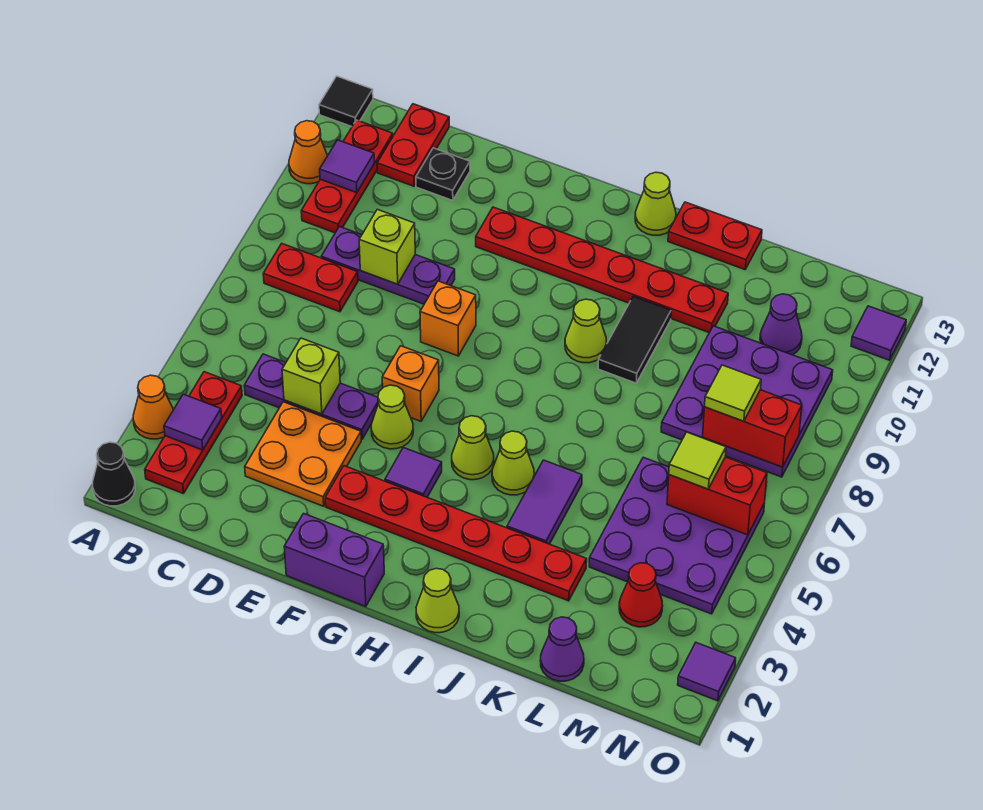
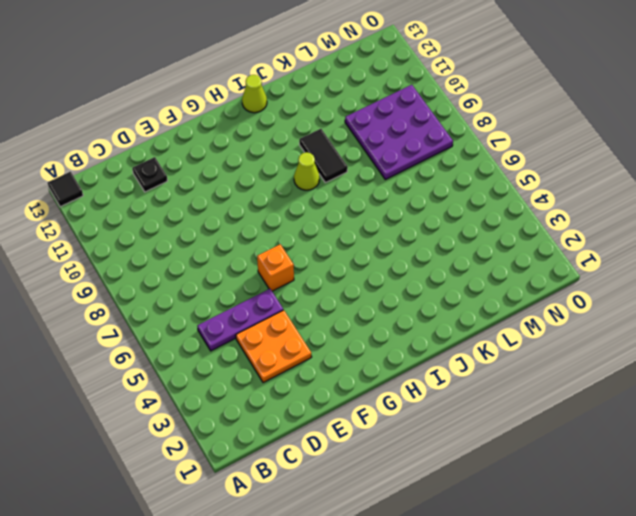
none -> black cone A1 level 1
none -> orange cone A3 level 1
none -> orange cone A11 level 1
none -> red plate B2:B4 level 1

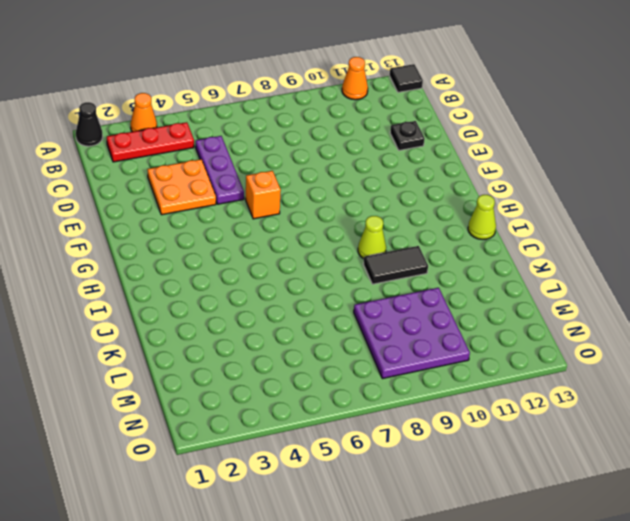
none -> red plate B8:C8 level 1
none -> red plate B10:B12 level 1
none -> purple plate C9:E9 level 1
none -> red plate C12:C13 level 1

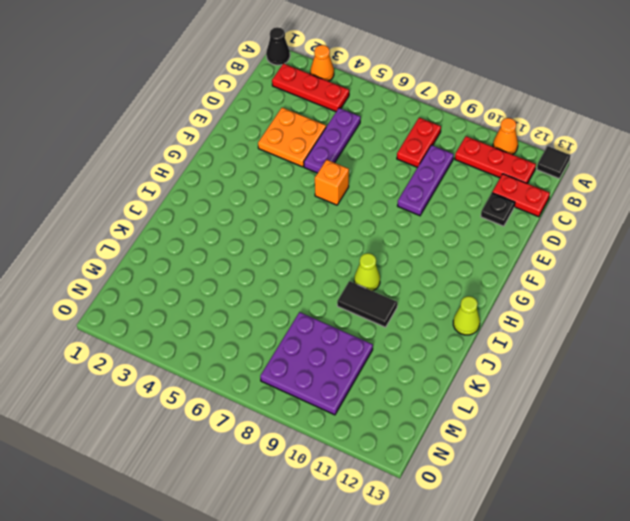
none -> purple brick F1:G1 level 1
none -> red plate F3:K3 level 1
none -> lime cone F5 level 1
none -> orange brick F8 level 1

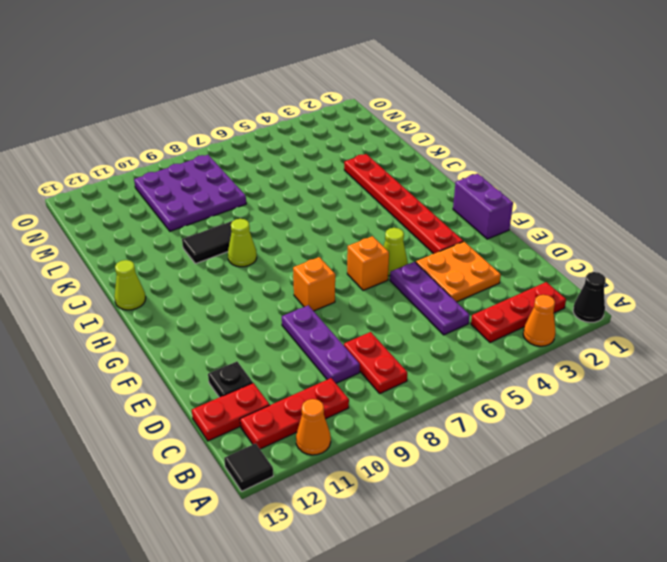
none -> red plate F11:K11 level 1
none -> purple tile G4 level 1
none -> lime cone H5 level 1
none -> lime cone I1 level 1

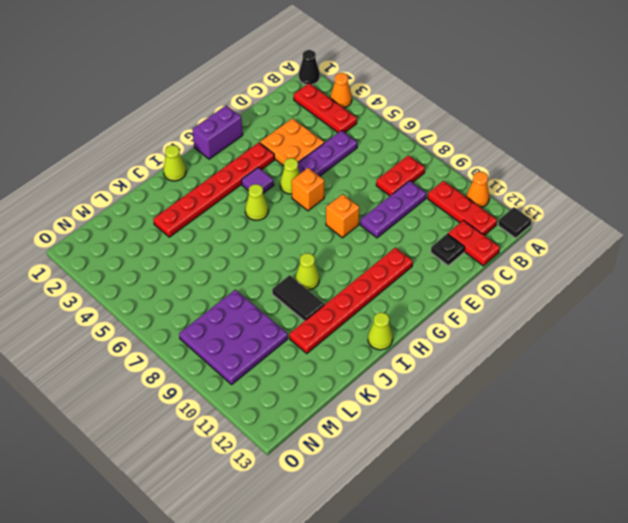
none -> lime cone I5 level 1
none -> purple tile J4:J5 level 1
none -> red plate J13:K13 level 1
none -> purple cone L1 level 1

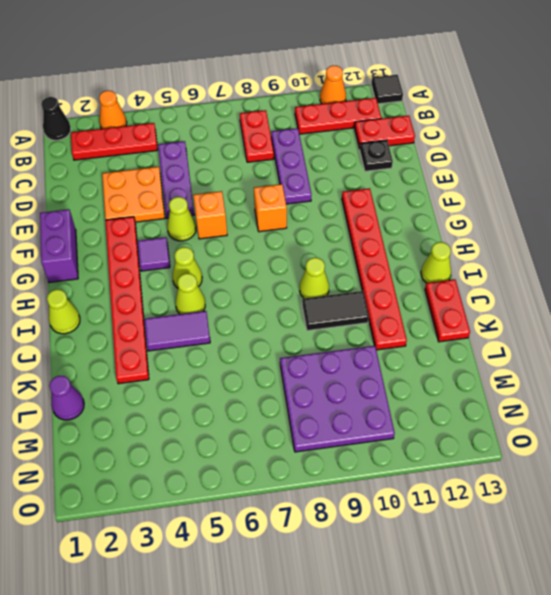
none -> purple plate L4:N6 level 1
none -> red cone M3 level 1
none -> purple cone M11 level 1
none -> purple tile O2 level 1

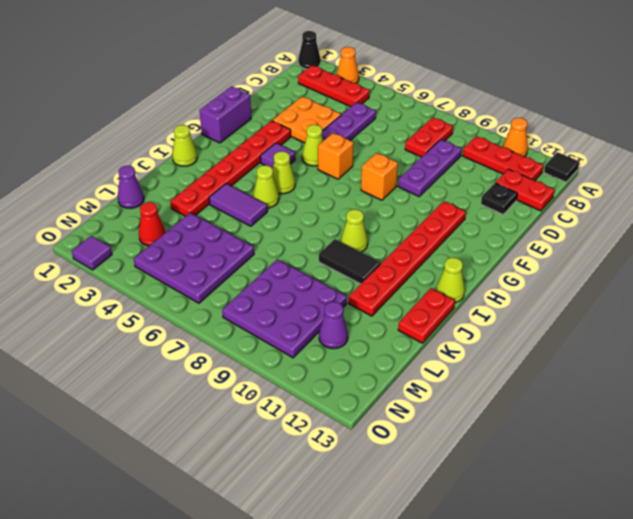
none -> purple tile O12 level 1
none -> purple tile B3 level 2
none -> purple tile B11 level 2
none -> lime brick D5 level 2

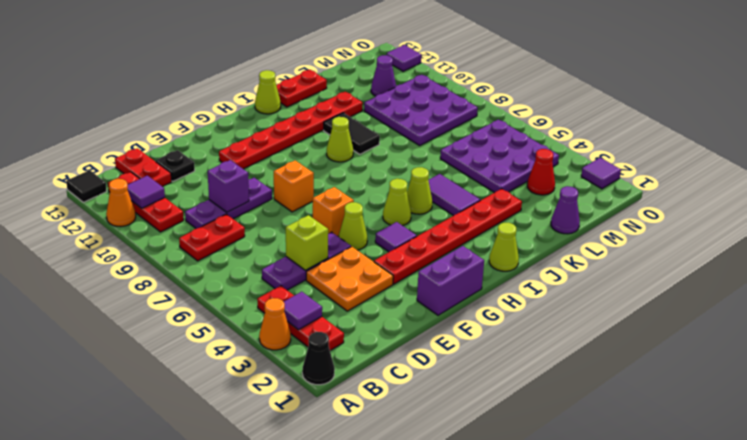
purple brick D9 level 2 -> lime brick D9 level 2
none -> red brick M6:N6 level 2
none -> red brick M8:N8 level 2
none -> lime tile M6 level 3
none -> lime tile M8 level 3

